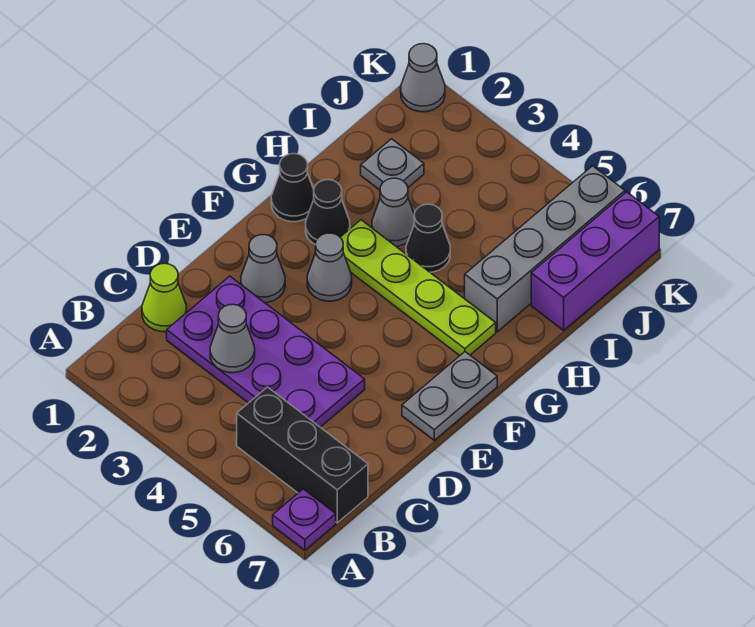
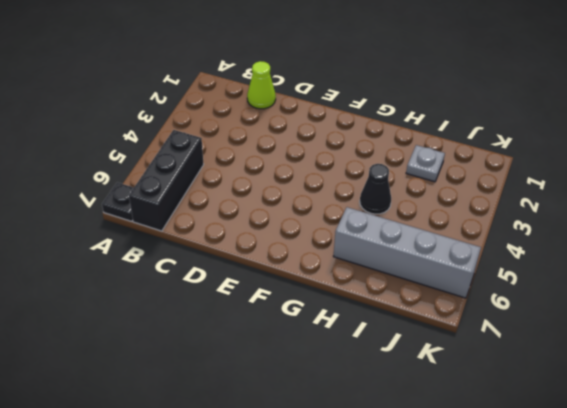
black plate A7 level 1 -> purple plate A7 level 1
none -> purple plate C2:D5 level 1
none -> grey cone E2 level 1
none -> grey plate E7:F7 level 1

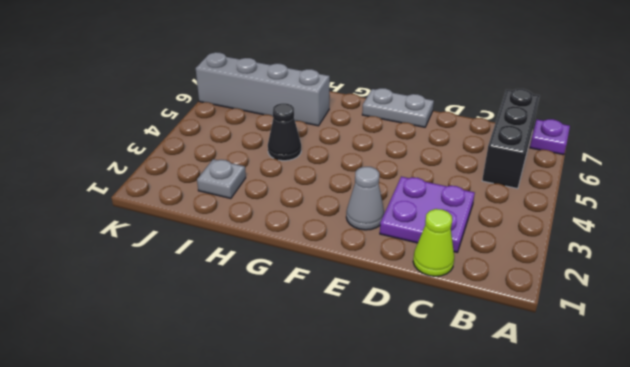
purple plate C2:D3 level 1 -> purple plate C2:D5 level 1
none -> grey cone F3 level 1
none -> black cone G1 level 1
none -> black cone G2 level 1

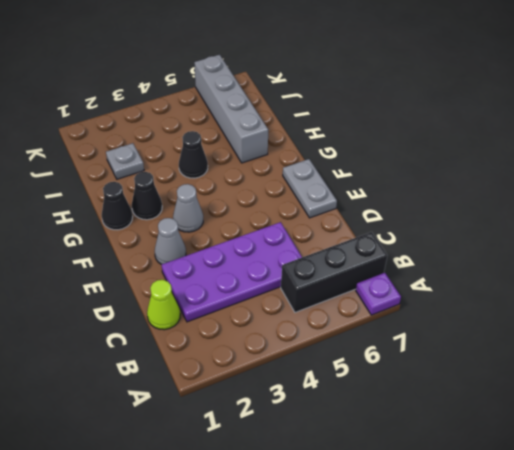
none -> lime plate G3:G6 level 1
none -> grey cone H3 level 1
none -> purple brick I7:K7 level 1

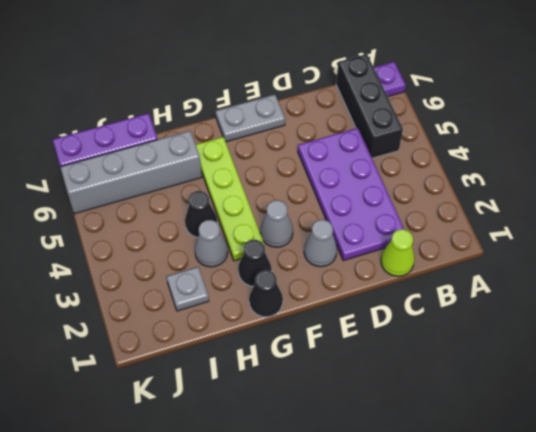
none -> grey cone K1 level 1
none -> grey cone C3 level 2

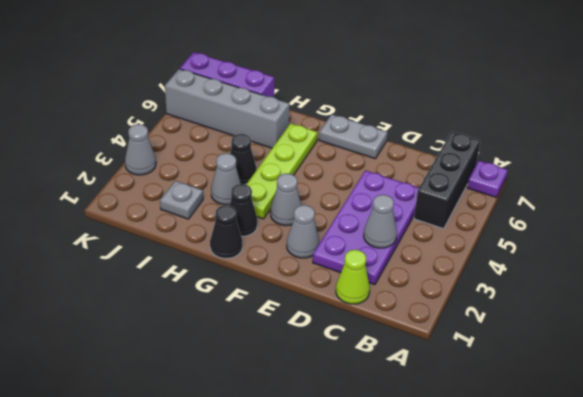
grey cone K3 level 1 -> grey cone K1 level 1

